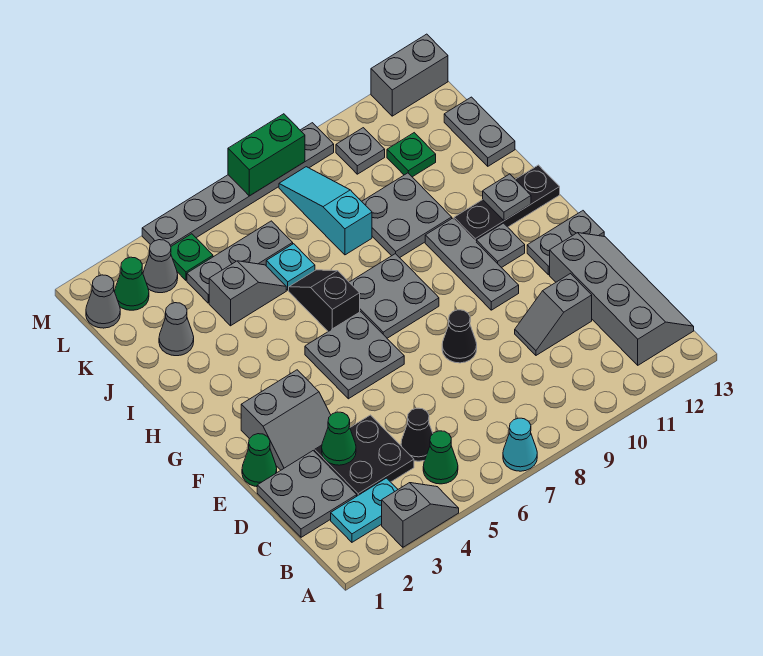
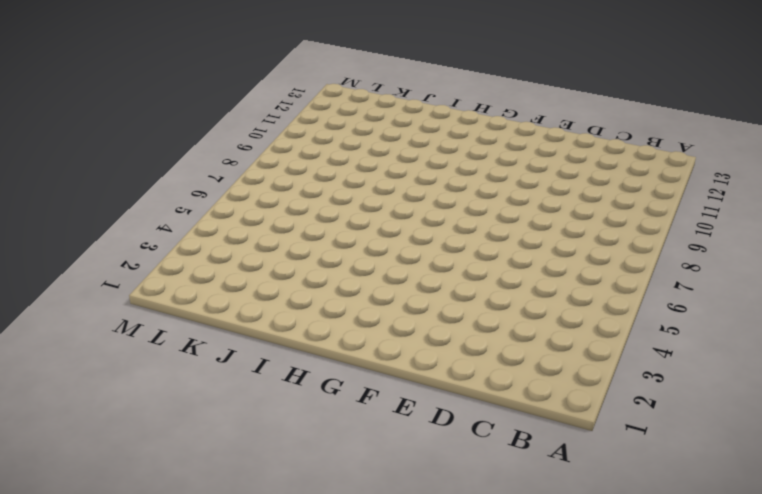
none -> grey slope A3:A4 level 1 top 3
none -> cyan cone A7 level 1
none -> cyan plate B2:B3 level 1
none -> green cone B5 level 1

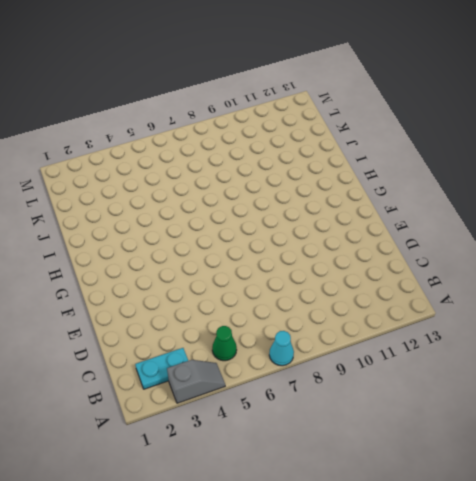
none -> grey slope B12:E13 level 1 top 12
none -> grey plate C1:D2 level 1
none -> black plate C3:D4 level 1
none -> black cone C5 level 1

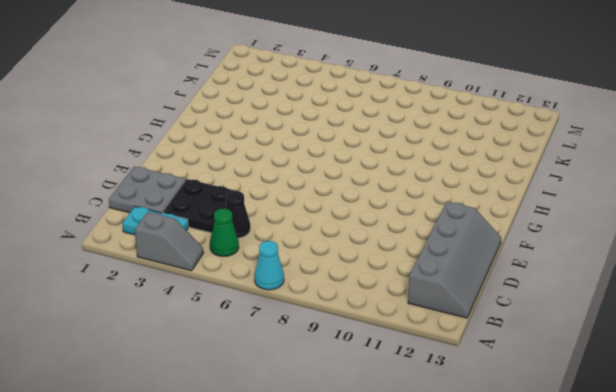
none -> grey slope D10:D11 level 1 top 11
none -> green cone E1 level 1
none -> grey slope E2:F3 level 1 top F
none -> black cone E8 level 1

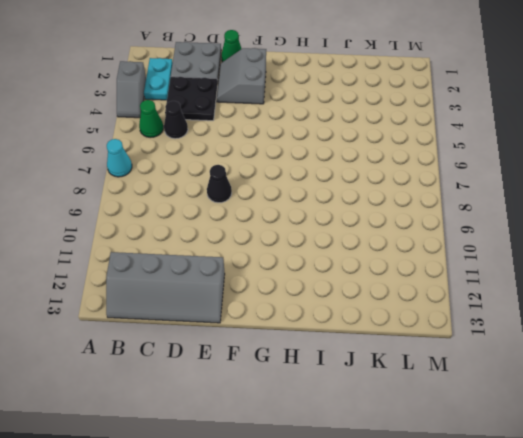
none -> grey slope D10:D11 level 1 top 11
none -> grey plate F5:G6 level 1
none -> grey plate F10:H10 level 1
none -> grey plate F12:F13 level 1

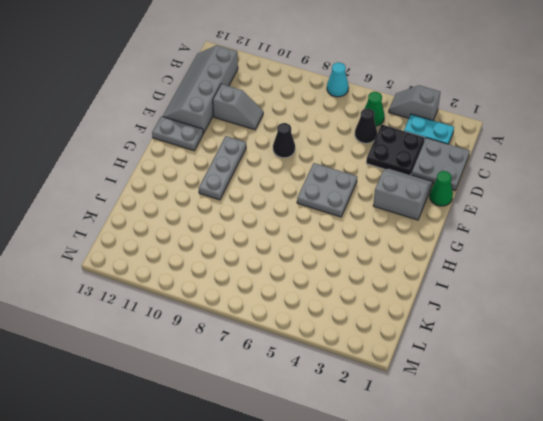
none -> grey plate G7:H8 level 1
none -> grey plate G11 level 1
none -> black slope H6:I6 level 1 top H
none -> black plate H11:H13 level 1

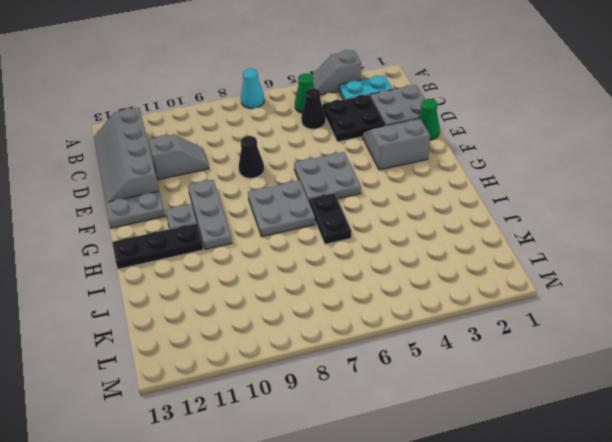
black plate H6:I6 level 1 -> black slope H6:I6 level 1 top H
none -> grey plate I9:J10 level 1
none -> grey cone J2 level 1
none -> grey slope J4:J5 level 1 top 4
none -> cyan plate J6 level 1

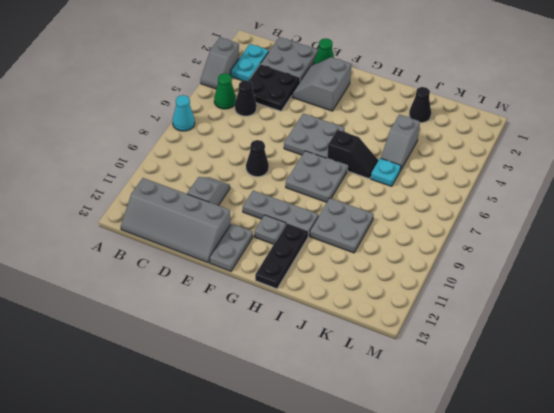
black cone J2 level 1 -> grey cone J2 level 1
none -> cyan slope J8:L8 level 1 top J
none -> grey plate J13:K13 level 1
none -> grey plate K4:K6 level 1
none -> green plate K11 level 1

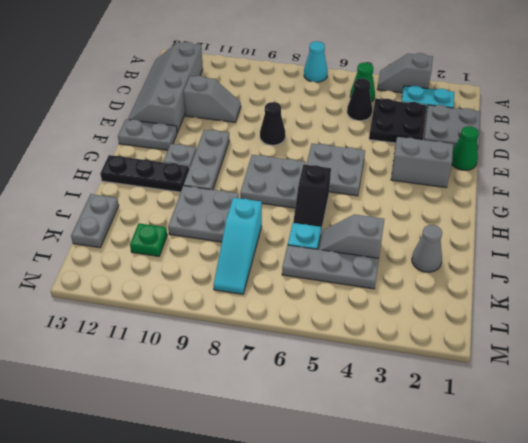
none -> grey cone L1 level 1
none -> green cone L2 level 1
none -> grey cone L3 level 1
none -> green plate L4 level 1

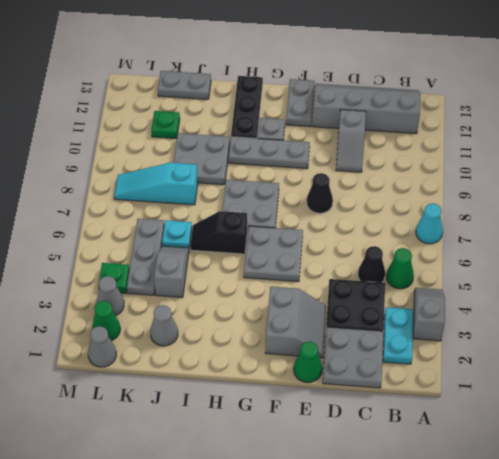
none -> grey plate L10 level 1
none -> grey plate M4:M9 level 1
none -> grey brick M12:M13 level 1
none -> green cone D3 level 2

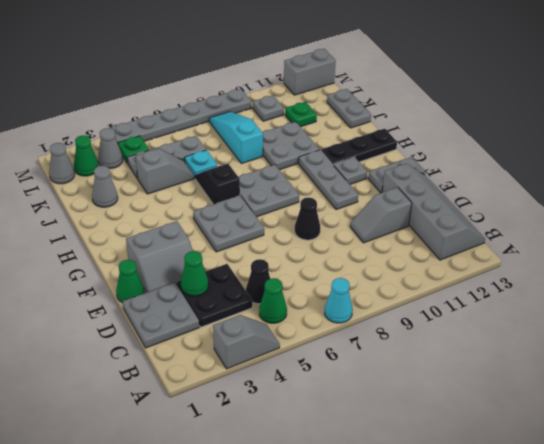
none -> cyan plate B2:B3 level 1
none -> grey plate H12 level 2
none -> green brick M7:M8 level 2

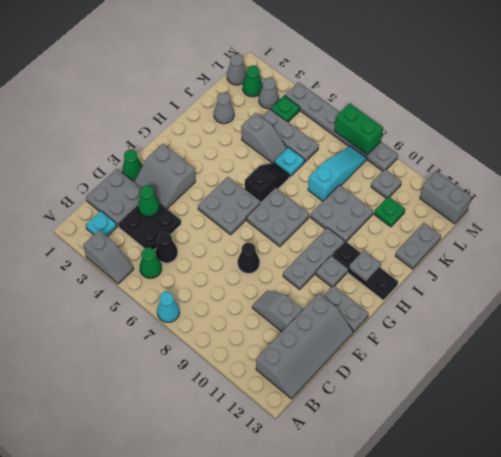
cyan plate B2 level 1 -> cyan plate B2:B3 level 1

